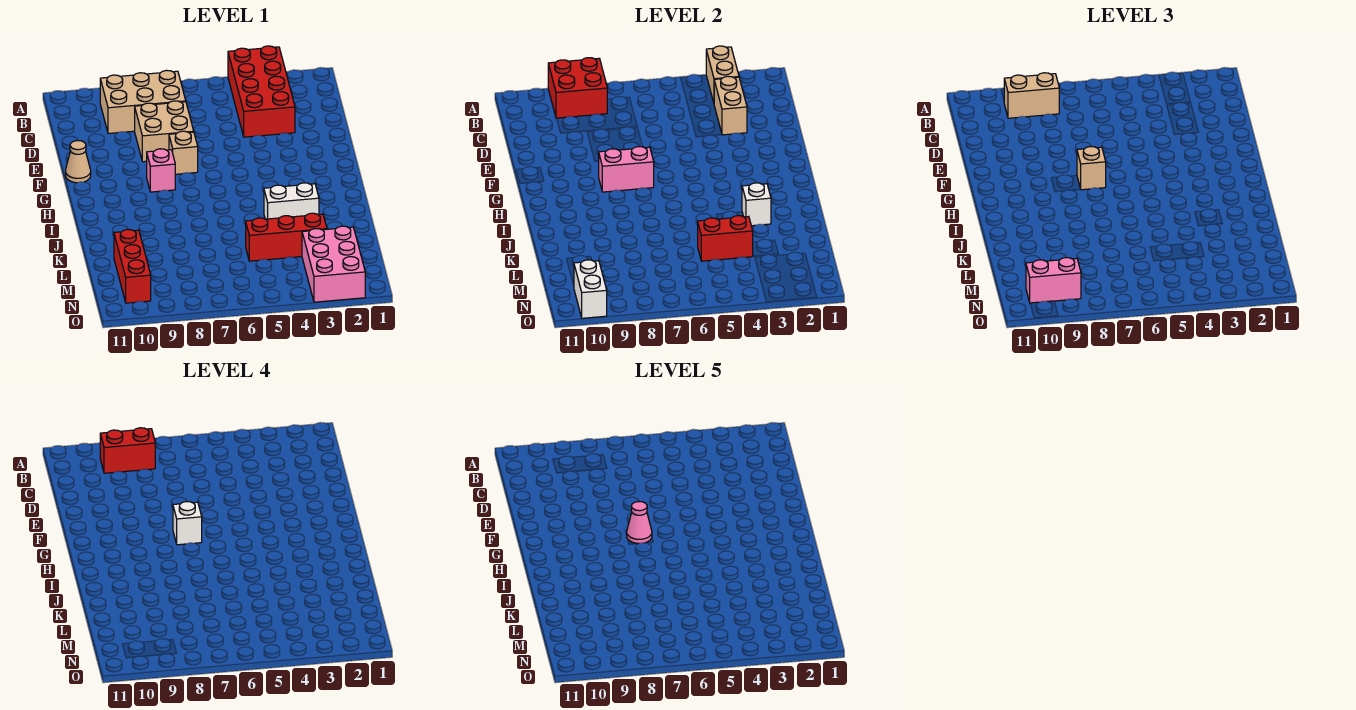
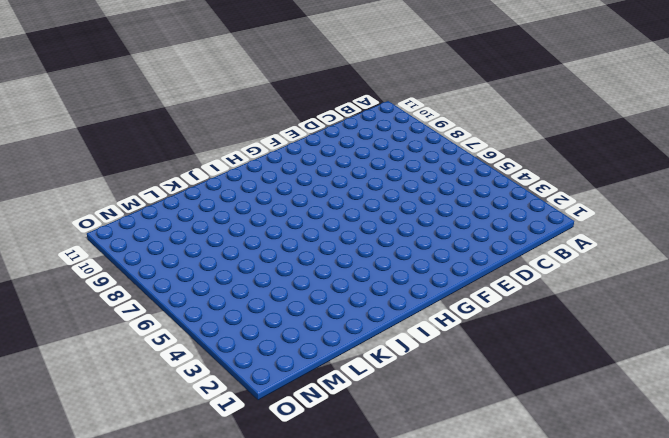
none -> red brick A3:D4 level 1
none -> tan brick B7:C9 level 1
none -> tan brick D7:E8 level 1

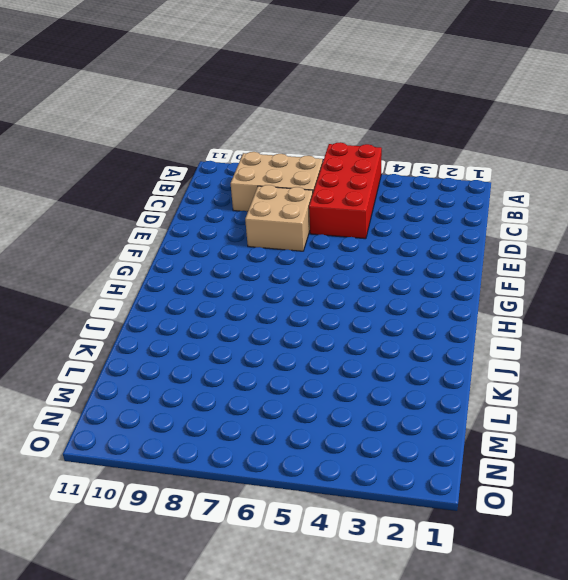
red brick A5:D6 level 1 -> red brick A3:D4 level 1
none -> tan brick F7 level 1
none -> tan cone F11 level 1
none -> pink brick G8 level 1

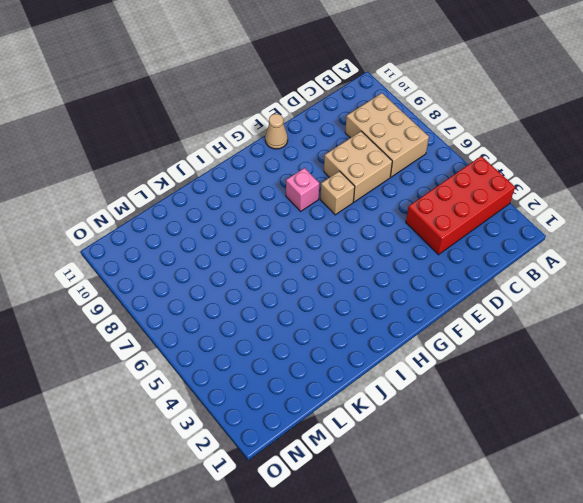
none -> white brick J3:J4 level 1
none -> red brick L3:L5 level 1
none -> red brick L10:N10 level 1

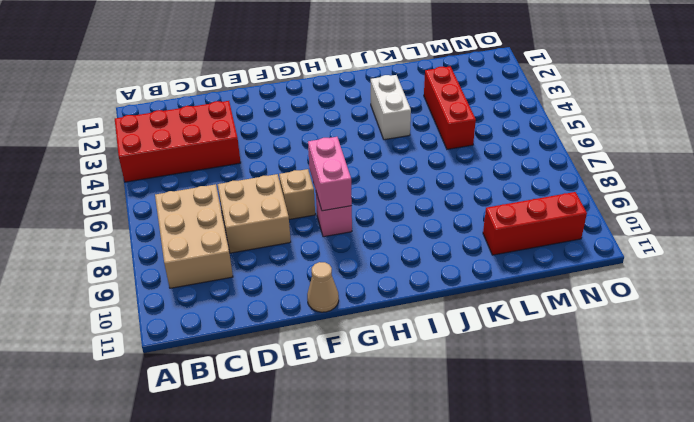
none -> pink brick M2:O3 level 1
none -> tan brick A3:B3 level 2
none -> red brick A8:B9 level 2

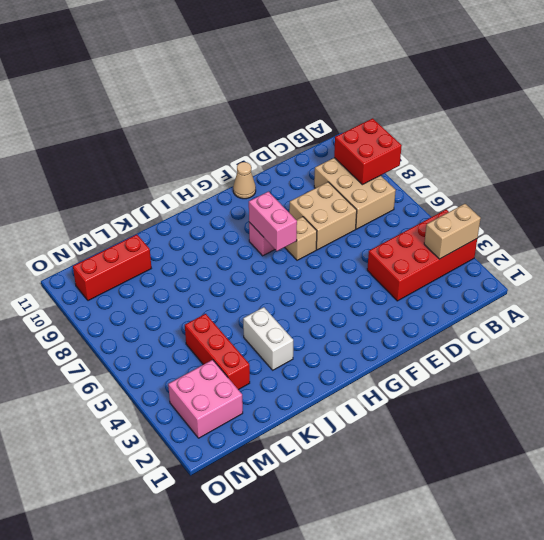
pink brick M2:N3 level 1 -> pink brick M2:O3 level 1
none -> tan brick C3:D3 level 2
none -> white brick J3 level 2
none -> red brick L4:L5 level 2

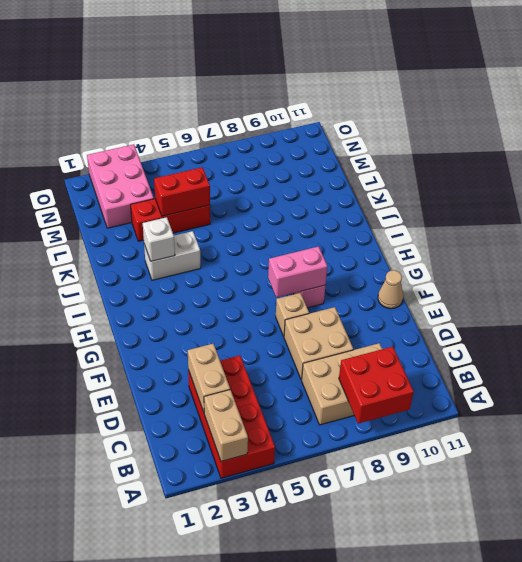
none -> red brick L10:N10 level 1
none -> white brick N10:O10 level 2
none -> tan brick B8:B9 level 3

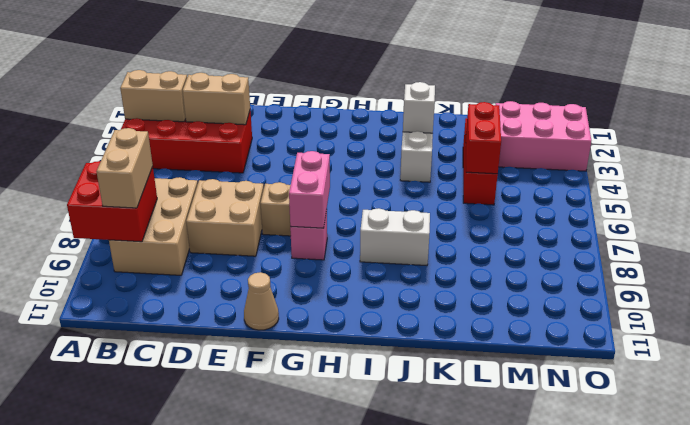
white brick I8:J8 level 1 -> white brick N10:O10 level 2
none -> red brick L10:N10 level 1
none -> tan brick G7 level 3
none -> pink brick N9:N10 level 3

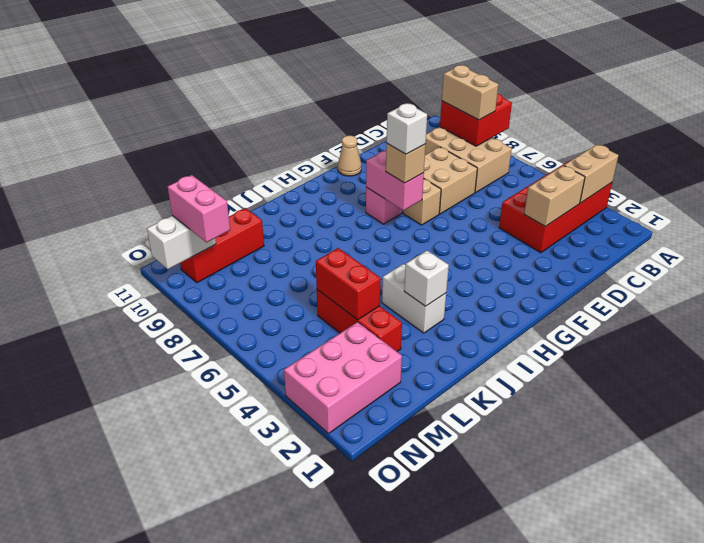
none -> red brick B8:B9 level 4
none -> pink cone G7 level 5

